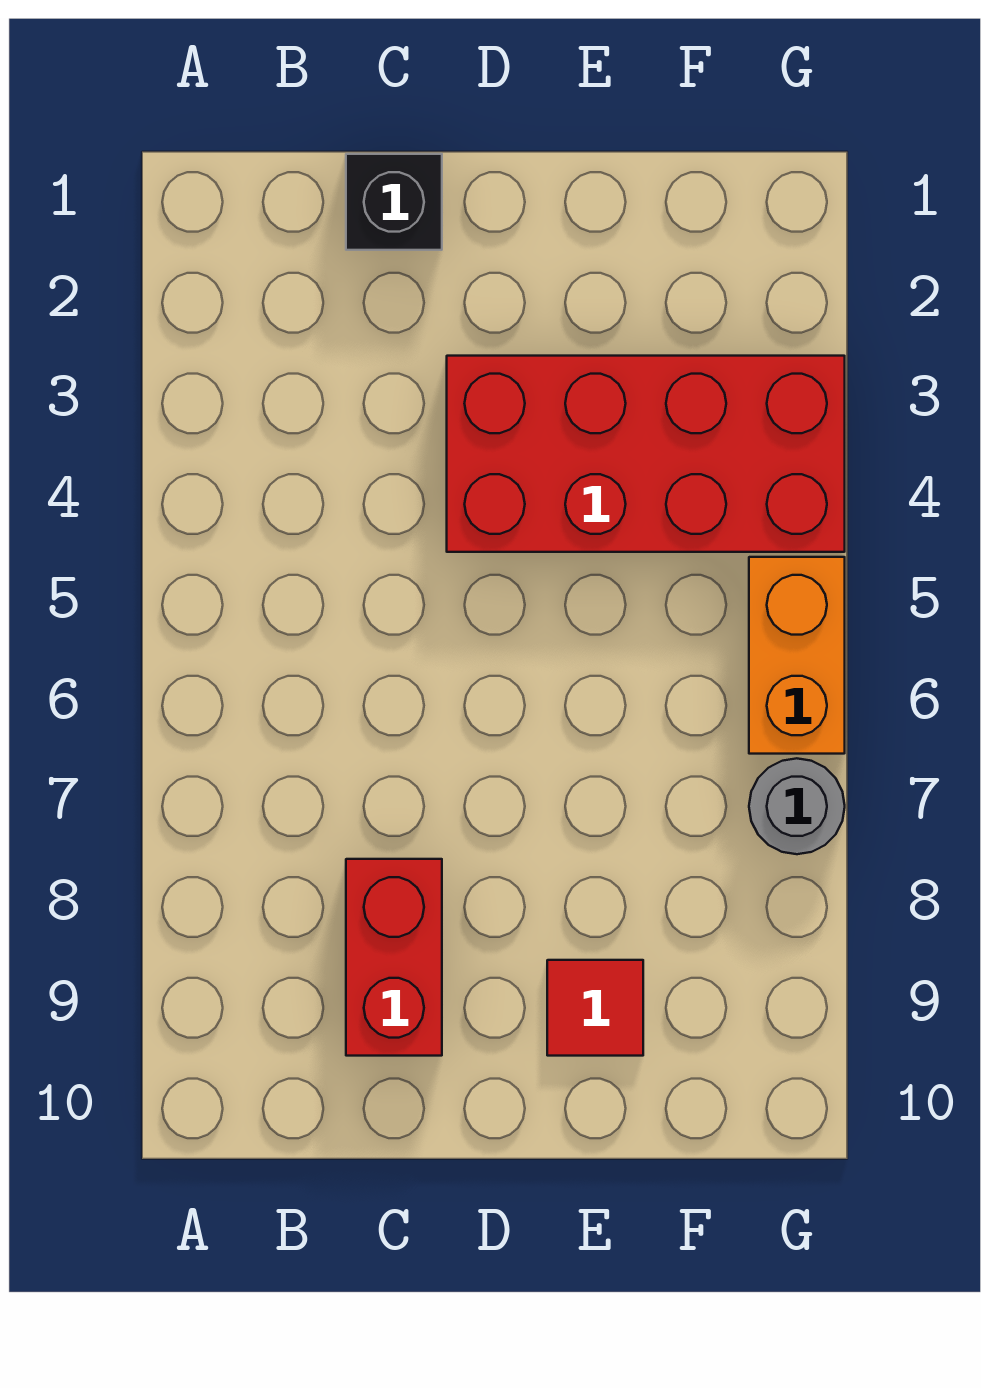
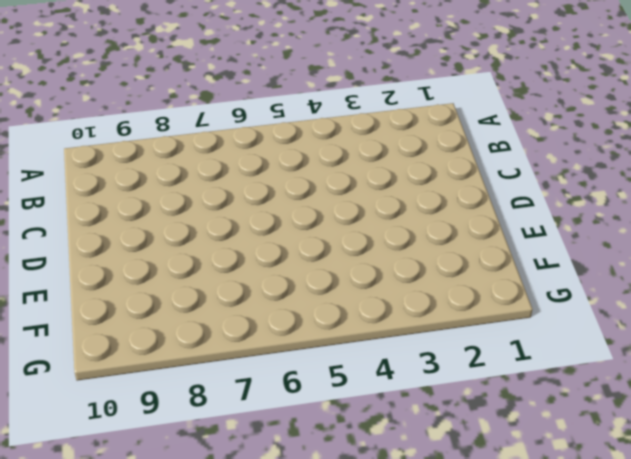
none -> black brick C1 level 1
none -> red brick C8:C9 level 1

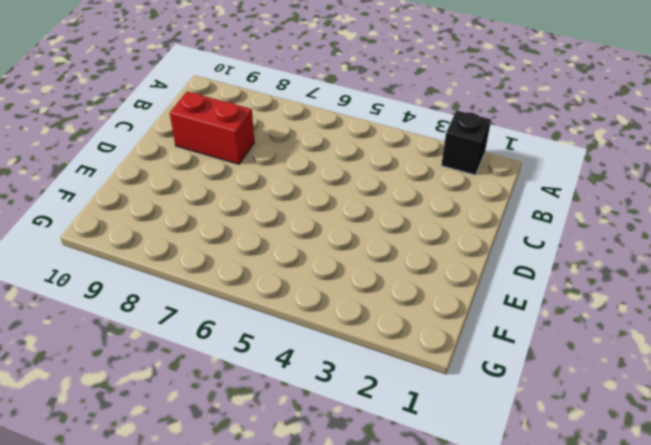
black brick A2 level 1 -> black brick C1 level 1
none -> red brick D3:G4 level 1
none -> red tile E9 level 1

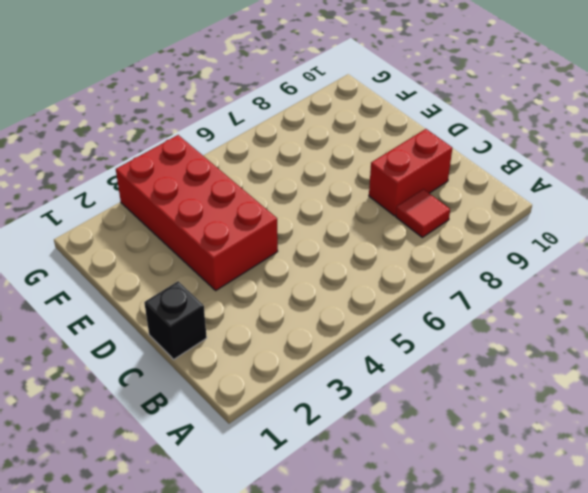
red tile B8 level 1 -> red tile E9 level 1
none -> orange brick G5:G6 level 1
none -> grey round brick G7 level 1

